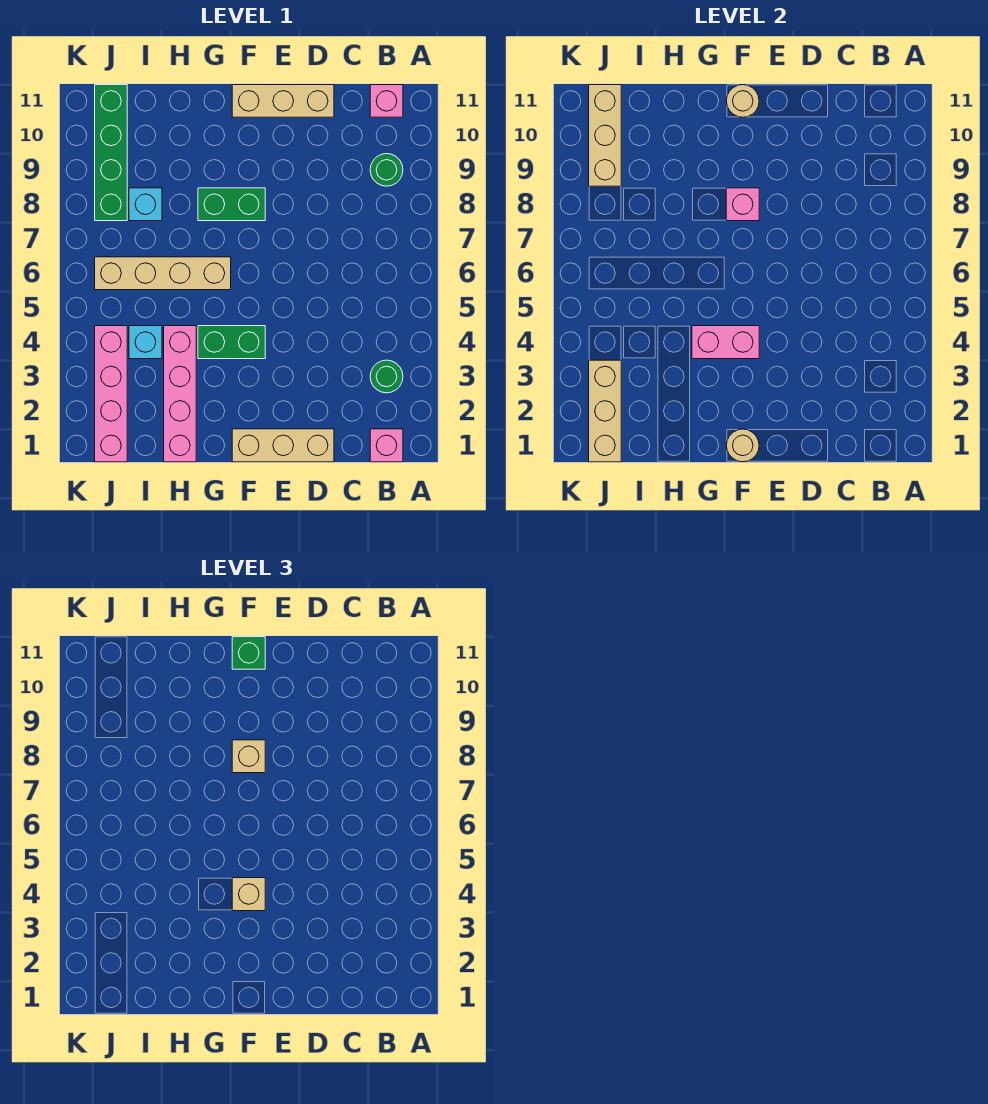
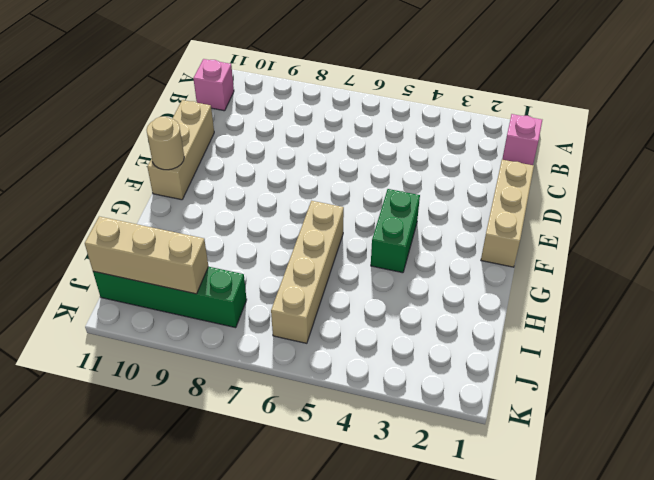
none -> green round brick B3 level 1
none -> green round brick B9 level 1
none -> green brick F8:G8 level 1

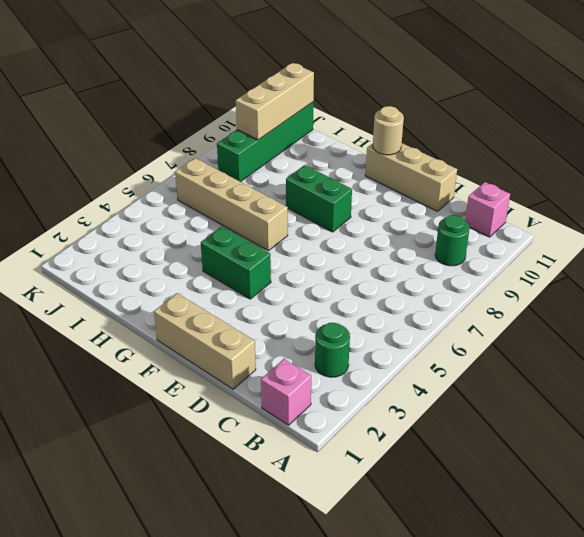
none -> pink brick H1:H4 level 1
none -> cyan brick I4 level 1
none -> cyan brick I8 level 1

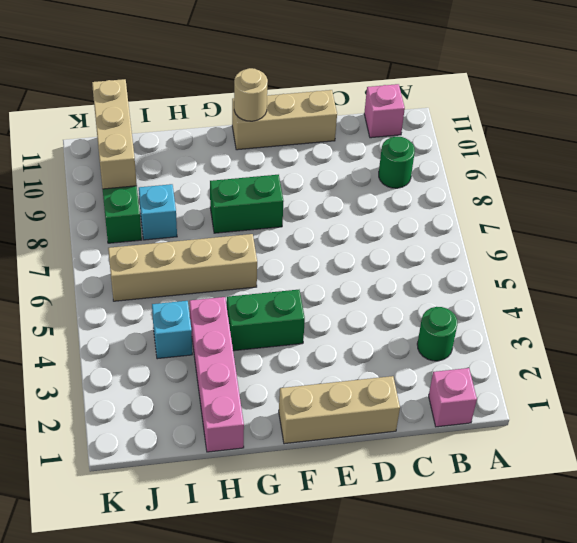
none -> pink brick J1:J4 level 1
none -> tan round brick F1 level 2
none -> pink brick F4:G4 level 2

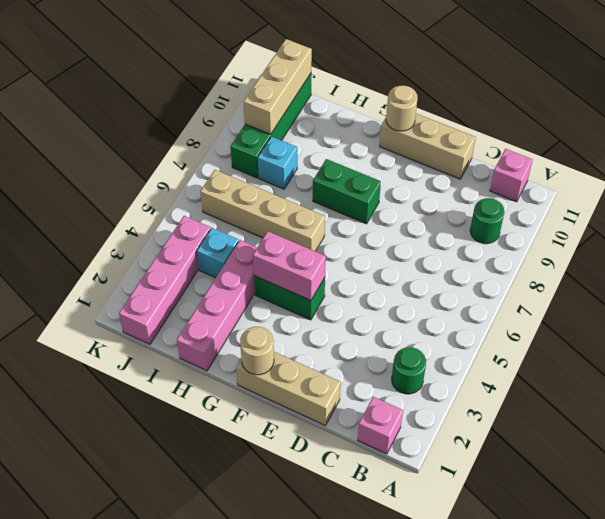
none -> pink brick F8 level 2
none -> tan brick J1:J3 level 2
none -> tan brick F4 level 3

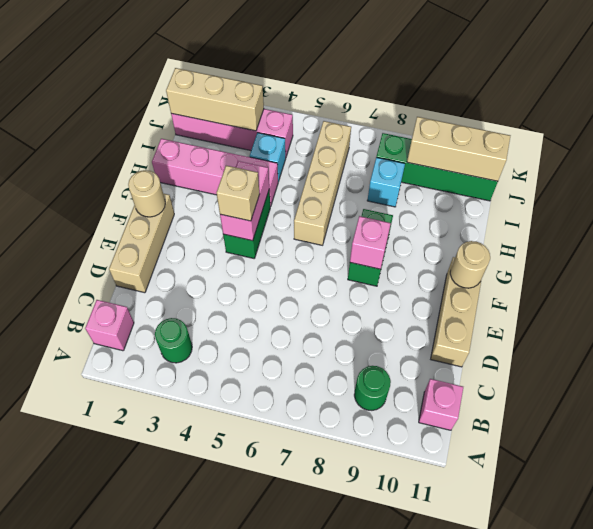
none -> tan brick F8 level 3
none -> green brick F11 level 3

